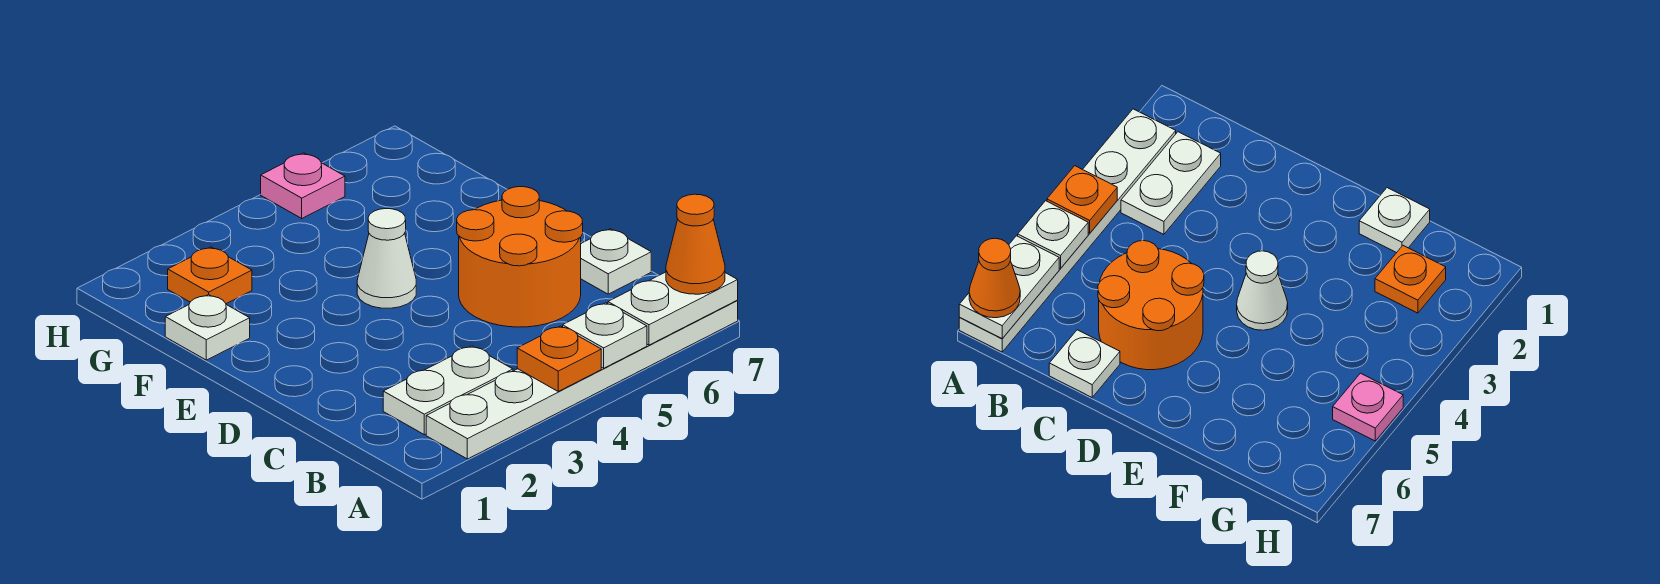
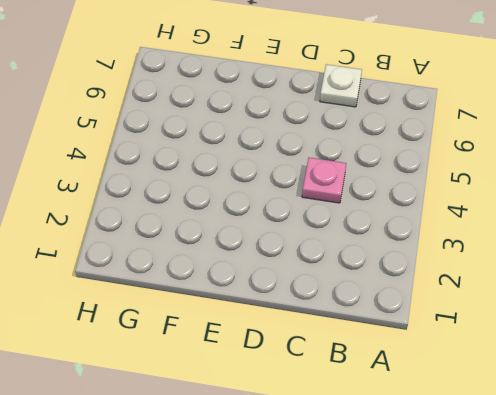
pink plate C4 level 1 -> pink plate H5 level 1
none -> white plate A2:A7 level 1
none -> white plate B2:B3 level 1
none -> orange round brick C5:D6 level 1

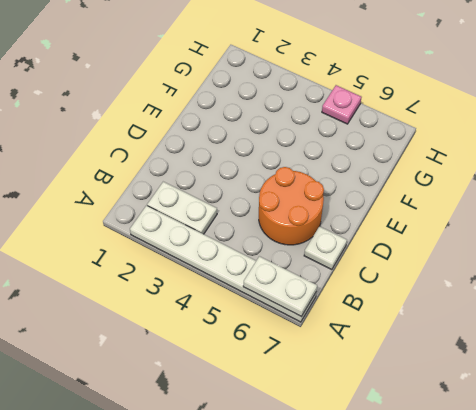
none -> white cone E4 level 1
none -> white plate F1 level 1
none -> orange plate G2 level 1

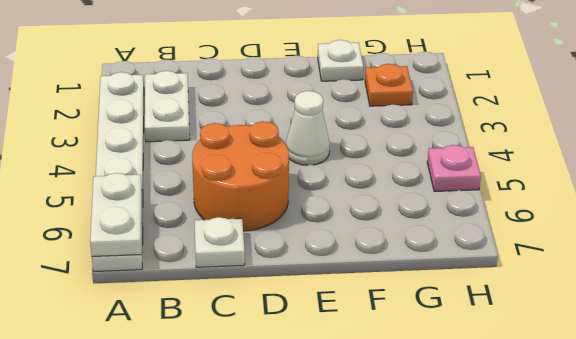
none -> orange plate A4 level 2
none -> white plate A5 level 2
none -> orange cone A7 level 3

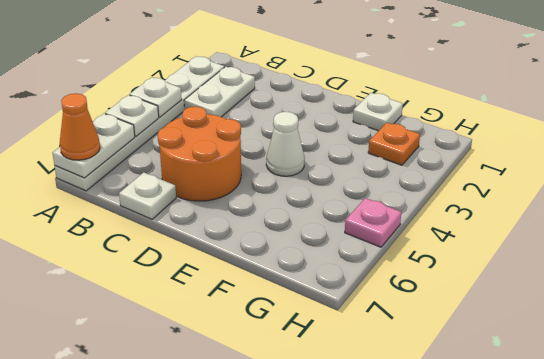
white plate A4 level 2 -> orange plate A4 level 2

